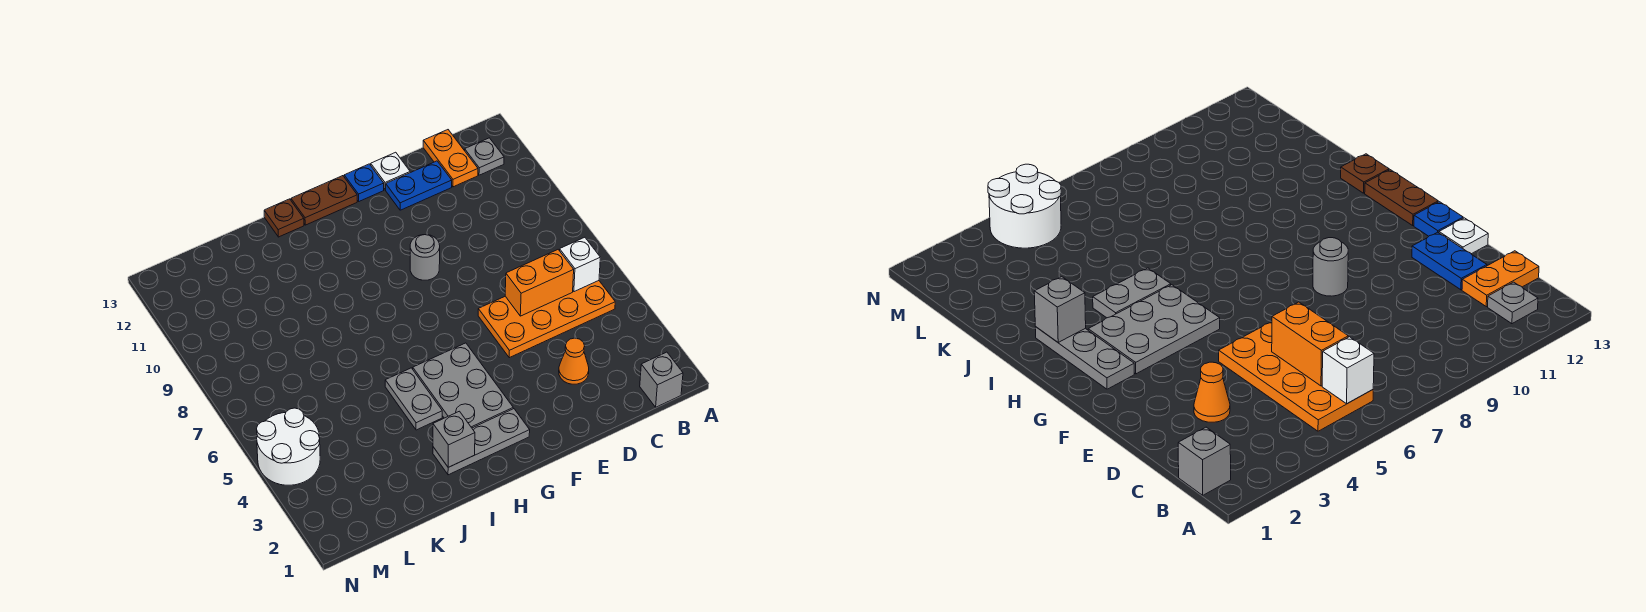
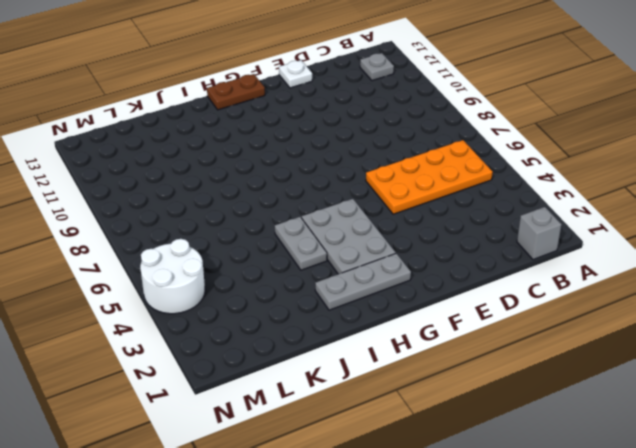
none -> orange plate C12:C13 level 1
none -> orange cone D3 level 1
none -> blue plate D12:E12 level 1

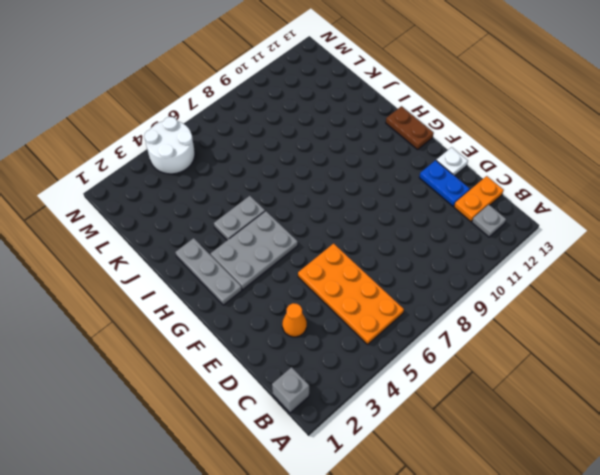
none -> grey round brick F9 level 1
none -> blue plate F13 level 1
none -> brown plate I13 level 1

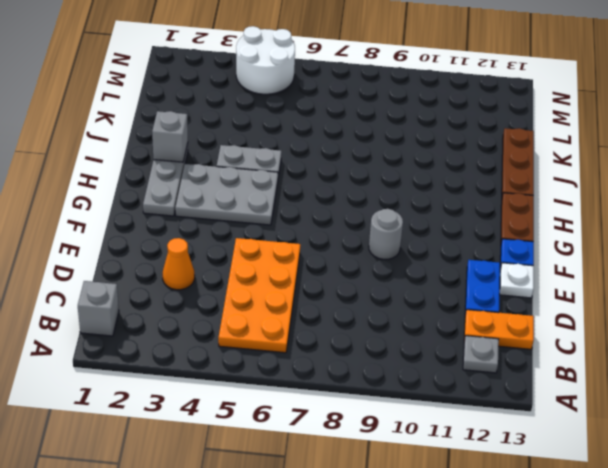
brown plate I13:K13 level 1 -> brown plate I13 level 1
none -> white brick B6 level 2
none -> orange brick C6:D6 level 2

